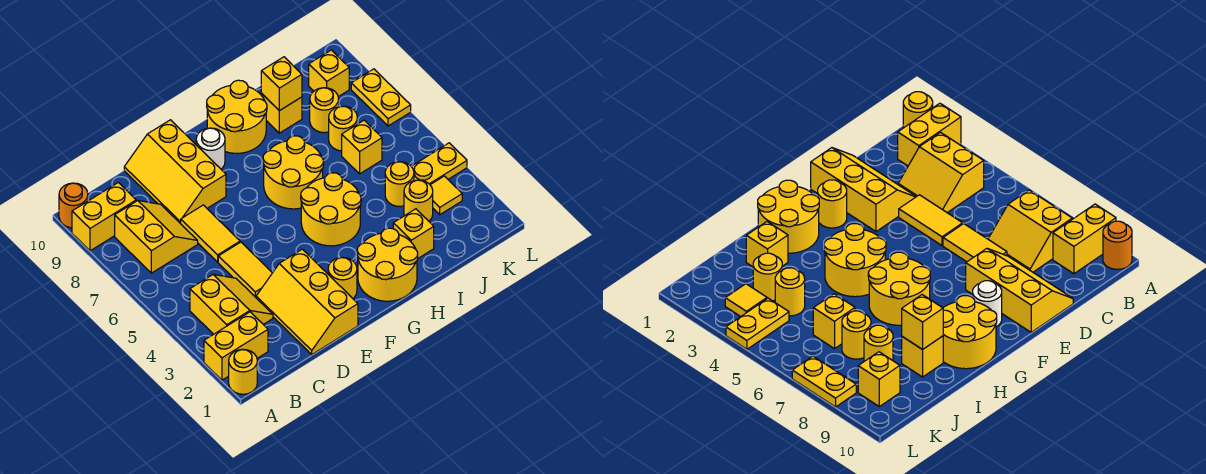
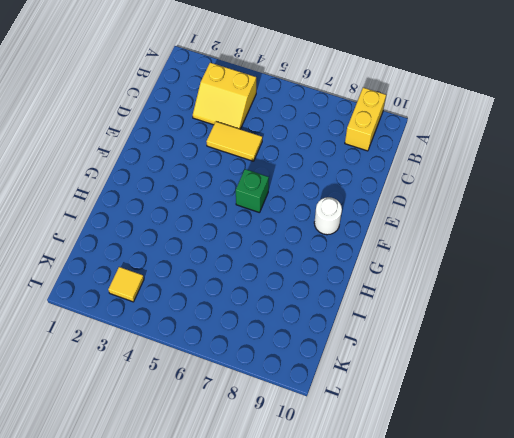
green brick F6 level 1 -> none
none -> yellow round brick A1 level 1
none -> yellow brick A2:B2 level 1
none -> orange round brick A10 level 1

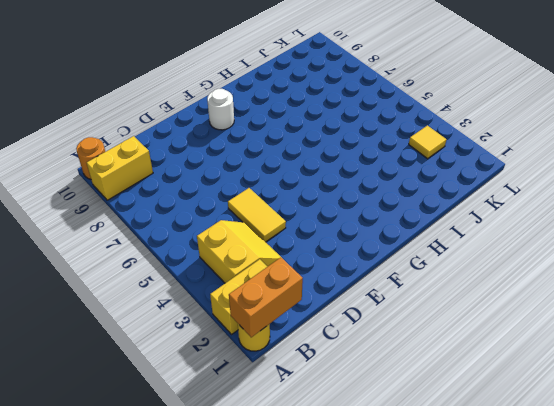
orange brick A1:B1 level 2 -> none
none -> yellow slope B7:C8 level 1 top B
none -> yellow slope D1:E3 level 1 top E
none -> yellow tile D6:D7 level 1

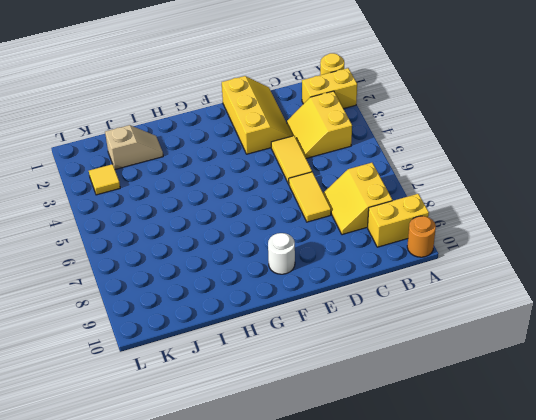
tan slope I2:J2 level 1 top J -> yellow brick I2 level 1
none -> yellow slope D8:E10 level 1 top E
none -> yellow round brick F2 level 1
none -> yellow round brick G1:H2 level 1

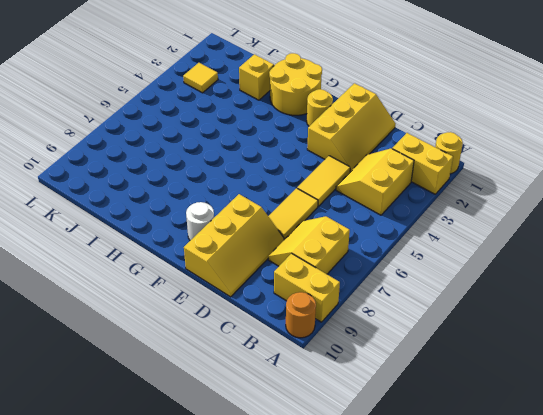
none -> yellow round brick G4:H5 level 1
none -> yellow round brick G6:H7 level 1
none -> yellow round brick G9:H10 level 1

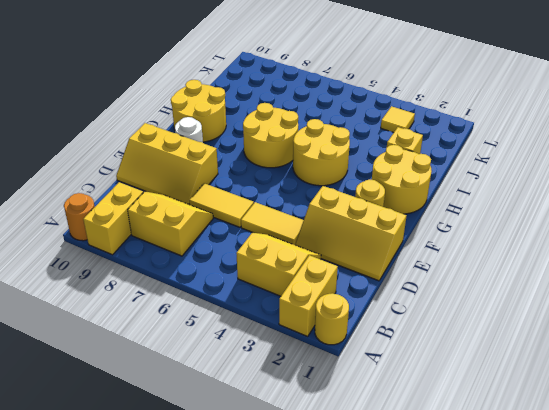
none -> yellow brick I9 level 1
none -> yellow round brick J3 level 1
none -> yellow round brick J4 level 1

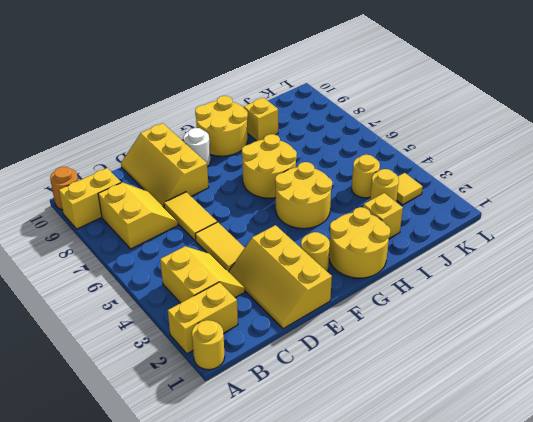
none -> yellow brick J6 level 1
none -> yellow round brick J7 level 1
none -> yellow round brick J8 level 1

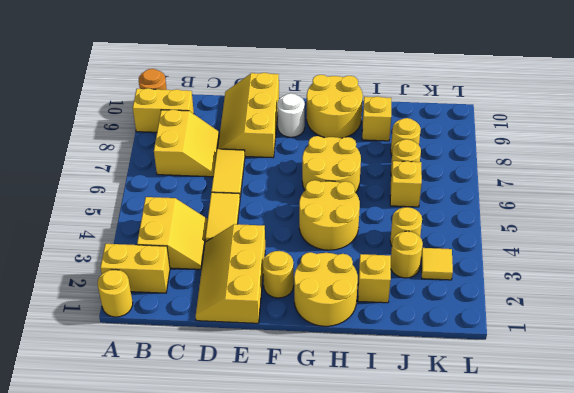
none -> yellow plate K4:L4 level 1
none -> yellow brick K9 level 1
none -> yellow plate L7:L8 level 1

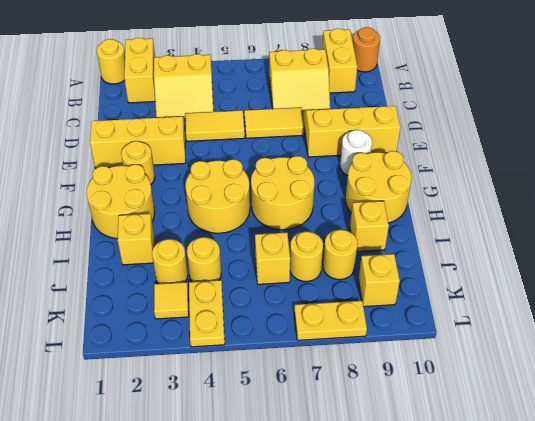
none -> yellow brick I9 level 2

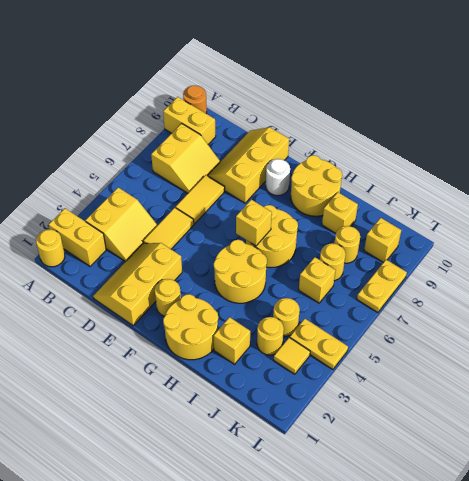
yellow brick G6 level 2 -> yellow brick I9 level 2

